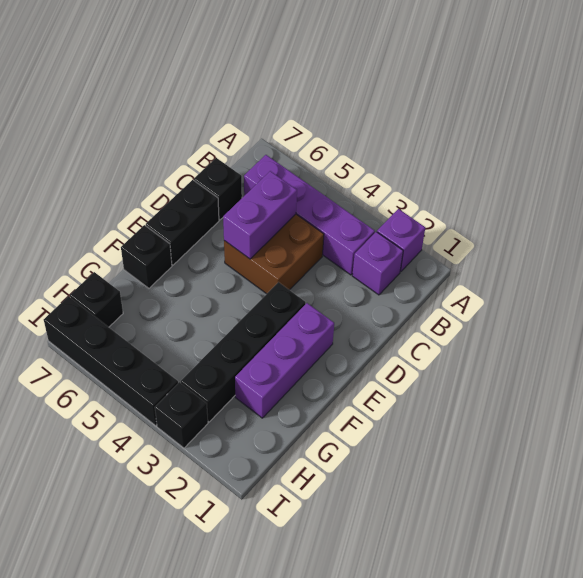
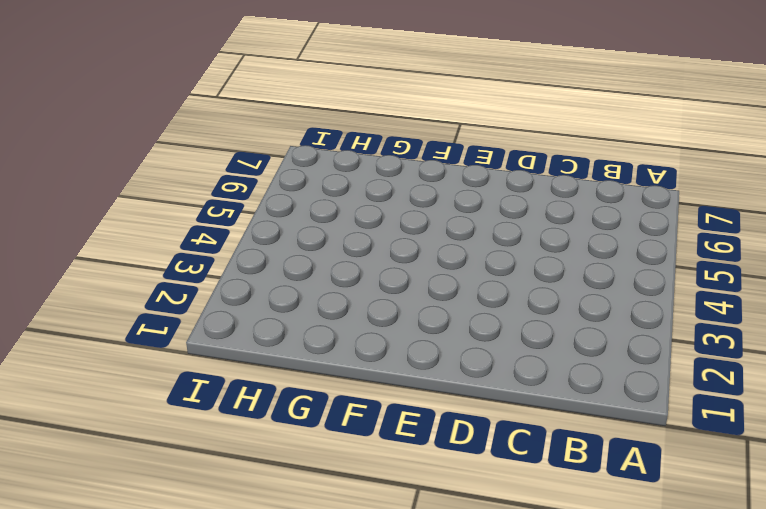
none -> purple brick A2 level 1
none -> purple brick B2 level 1
none -> purple brick B3:B6 level 1

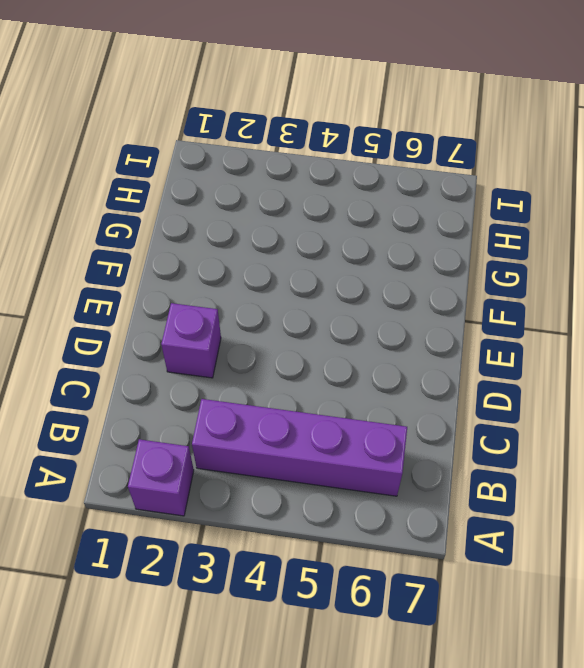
purple brick D2 level 1 -> purple brick B2 level 1
none -> brown brick C4:D5 level 1
none -> black brick C7 level 1
none -> black brick D7:E7 level 1

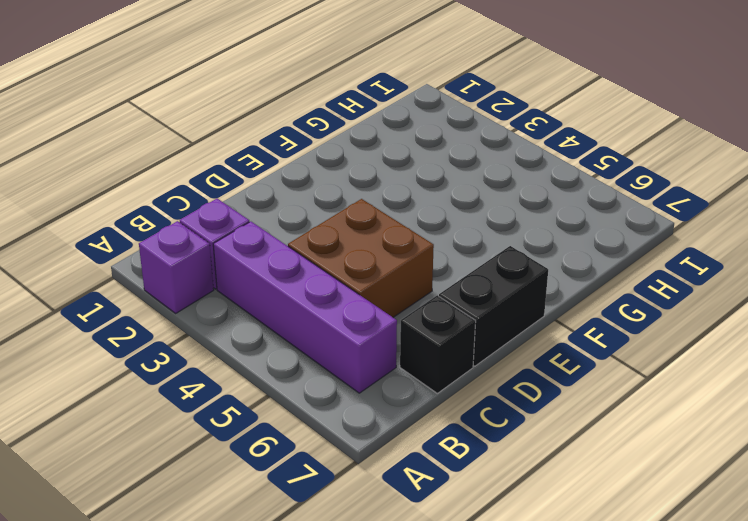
none -> purple brick E2:G2 level 1
none -> black brick E3:H3 level 1
none -> black brick F7 level 1

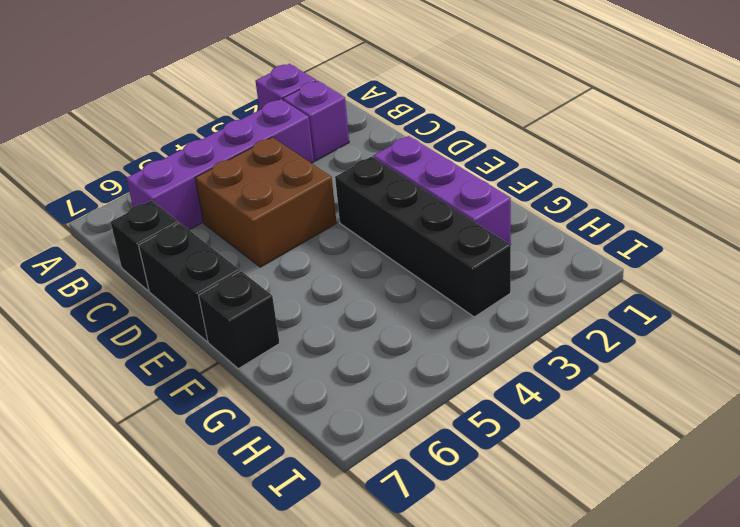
none -> black brick H7 level 1
none -> black brick I3 level 1
none -> black brick I4:I7 level 1

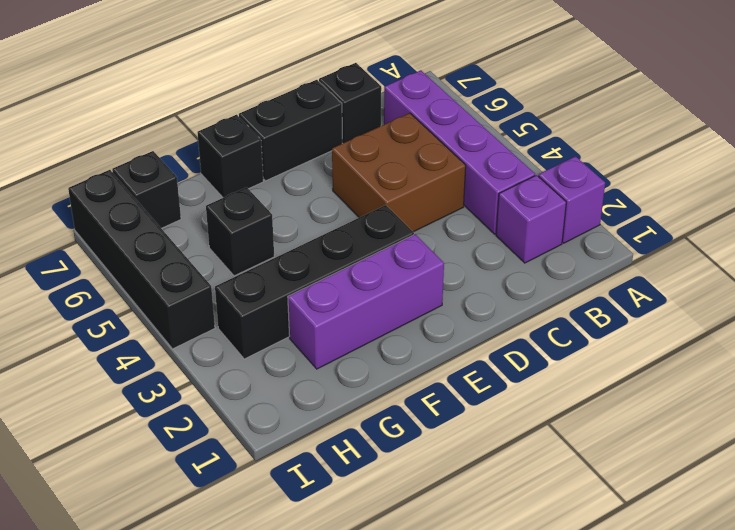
black brick G5 level 1 -> black brick I3 level 1
none -> purple brick C5:D5 level 2

